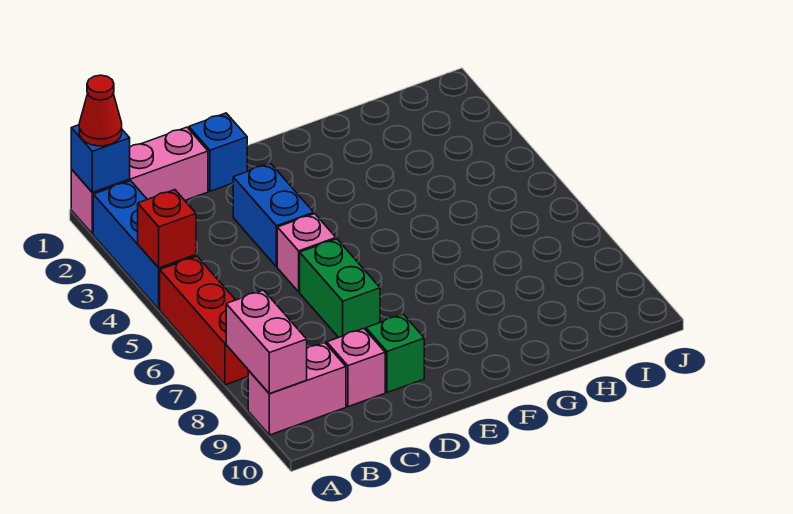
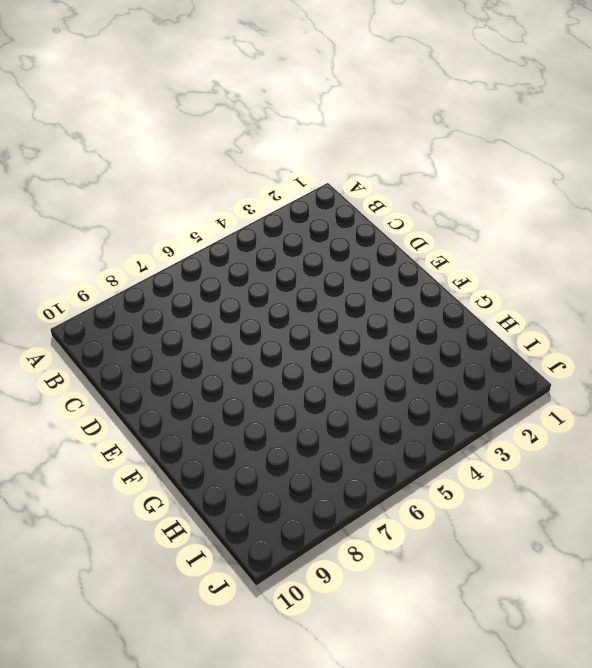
none -> pink brick A1:C1 level 1
none -> blue brick A2:A4 level 1
none -> red brick A5:A7 level 1

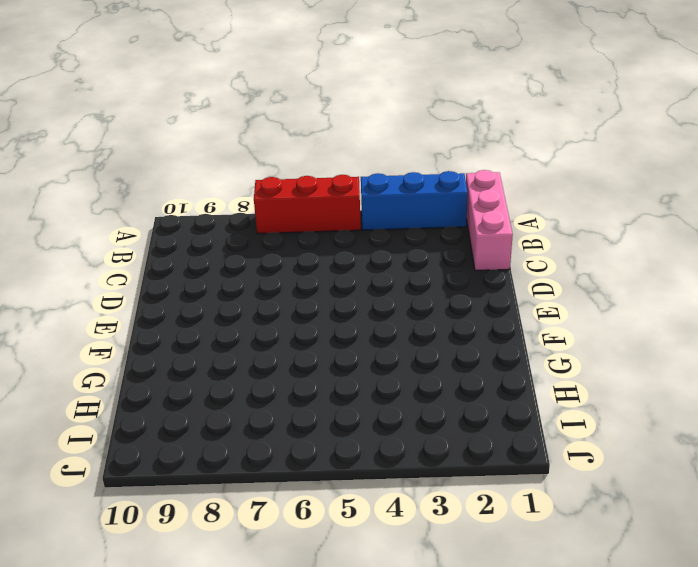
none -> pink brick A9:B9 level 1
none -> pink brick C9 level 1
none -> blue brick D1 level 1

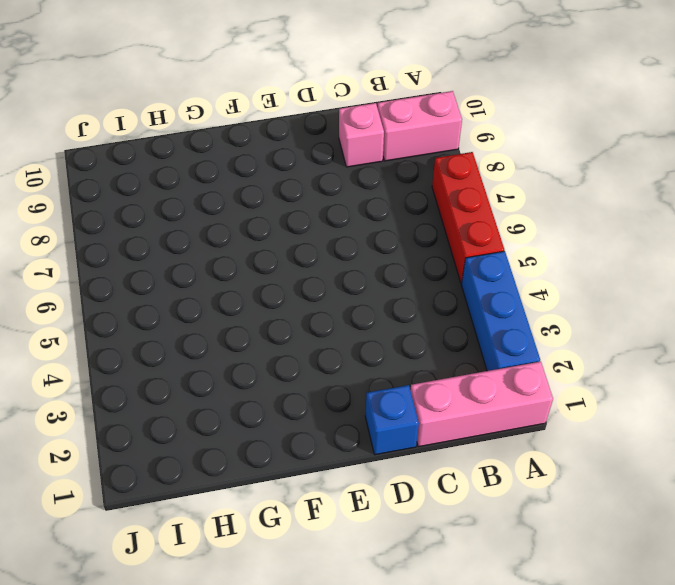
none -> blue brick D3:D4 level 1
none -> pink brick D5 level 1
none -> green brick D6:D7 level 1

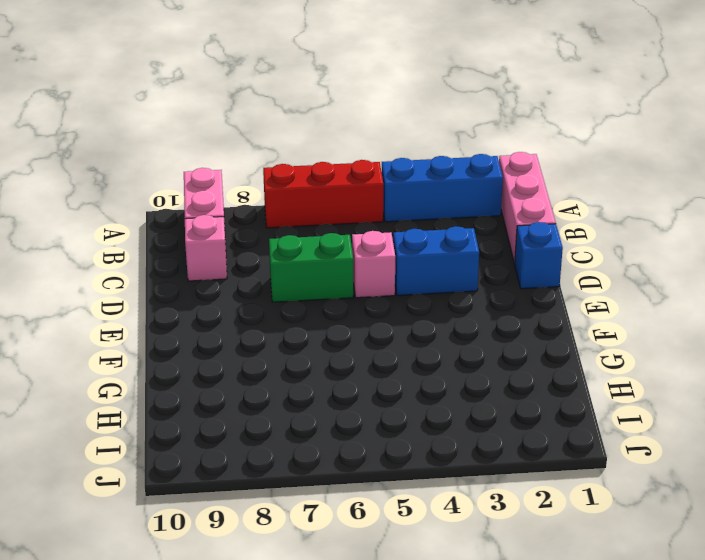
none -> green brick D9 level 1
none -> blue brick A1 level 2
none -> red brick A4 level 2

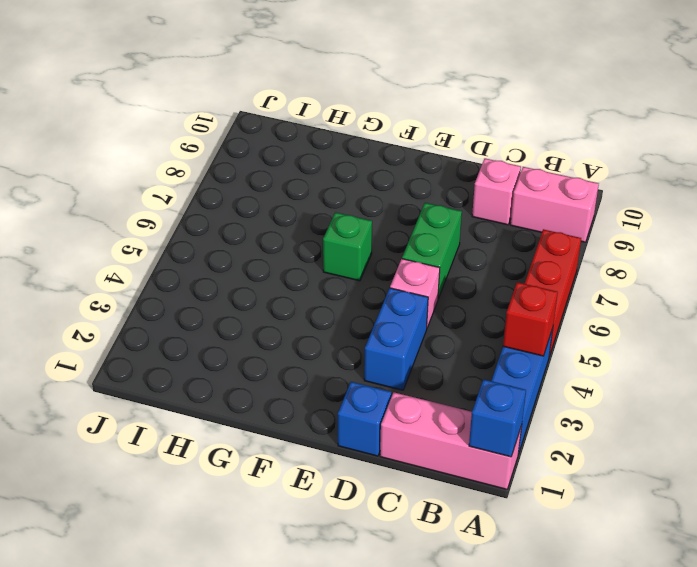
green brick F6 level 1 -> green brick D9 level 1
none -> pink brick A8:A9 level 2
none -> red cone A1 level 3

